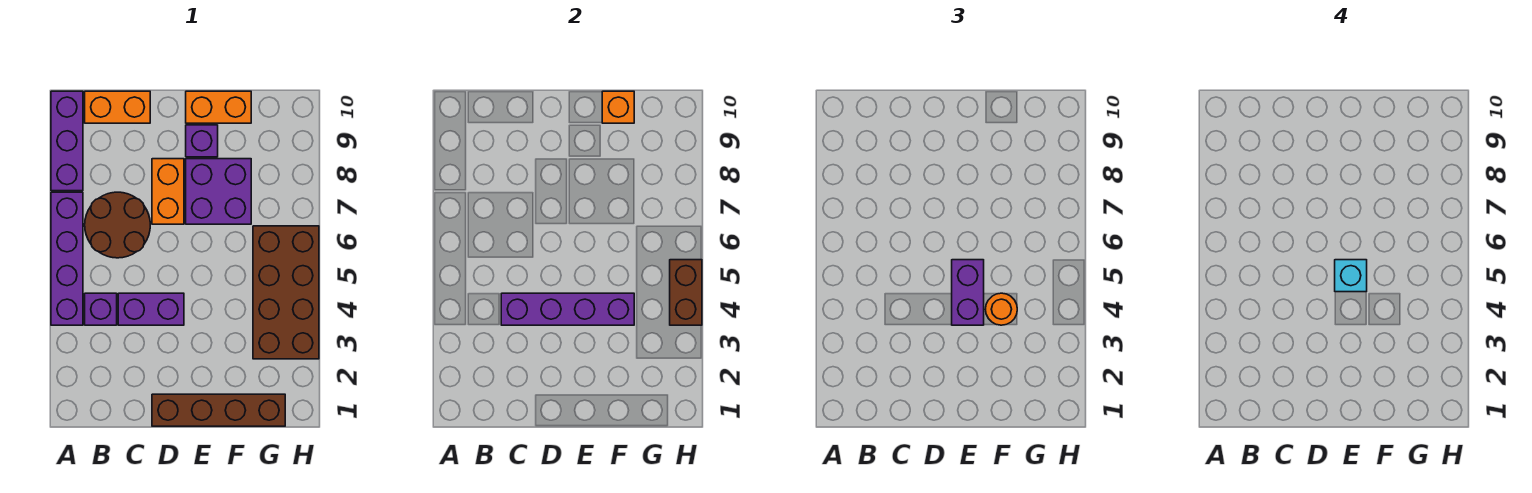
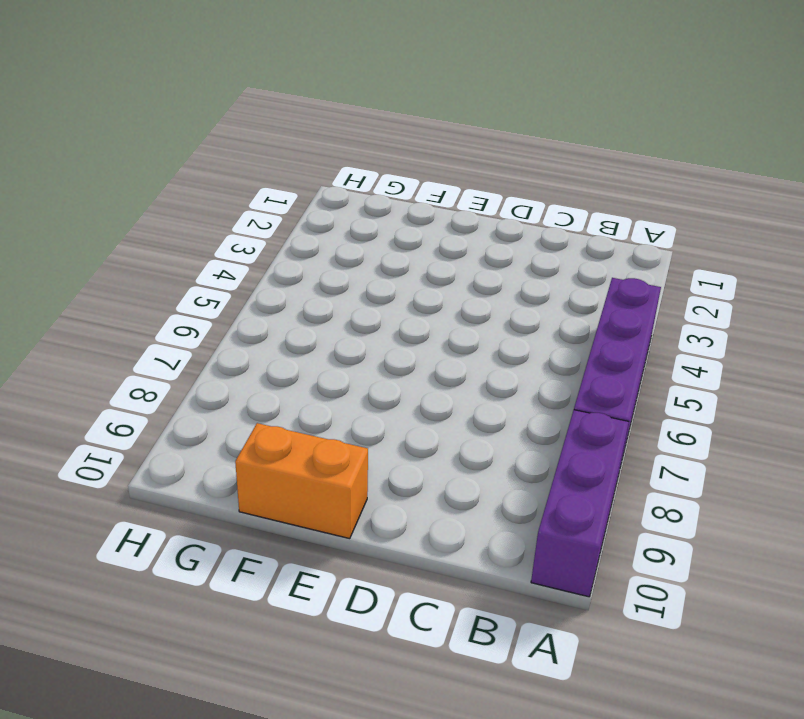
none -> purple brick B4 level 1
none -> brown round brick B6:C7 level 1
none -> orange brick B10:C10 level 1

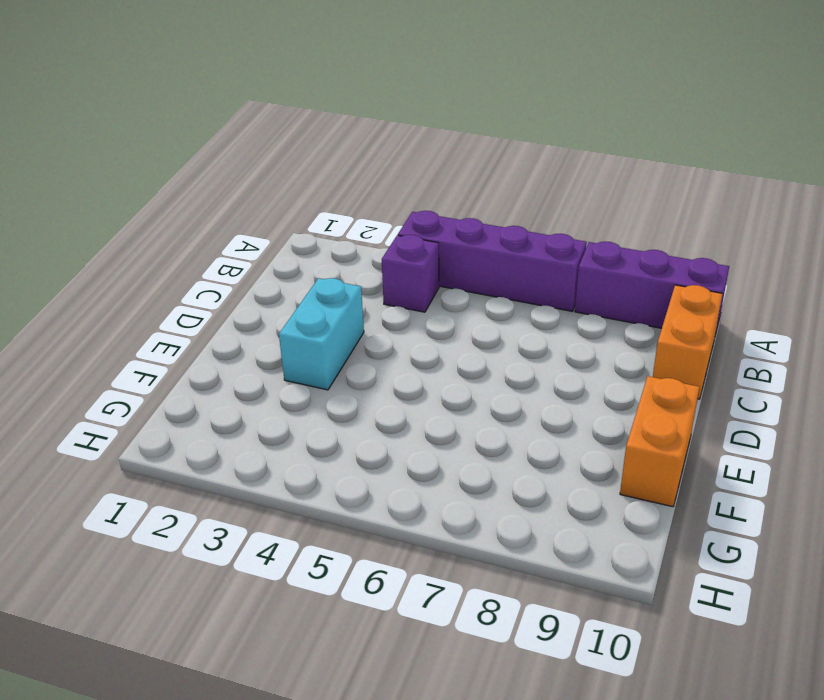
cyan brick D3:E3 level 1 -> none
none -> brown round brick B6:C7 level 1
none -> purple brick C4:D4 level 1
none -> brown brick D1:G1 level 1

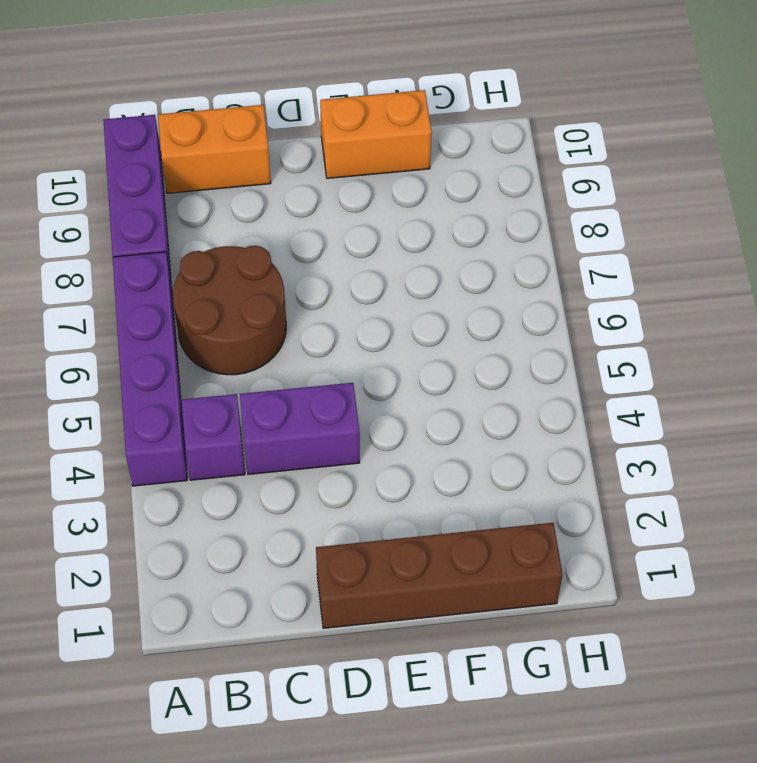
none -> orange brick D7:D8 level 1
none -> purple brick E7:F8 level 1
none -> purple brick E9 level 1

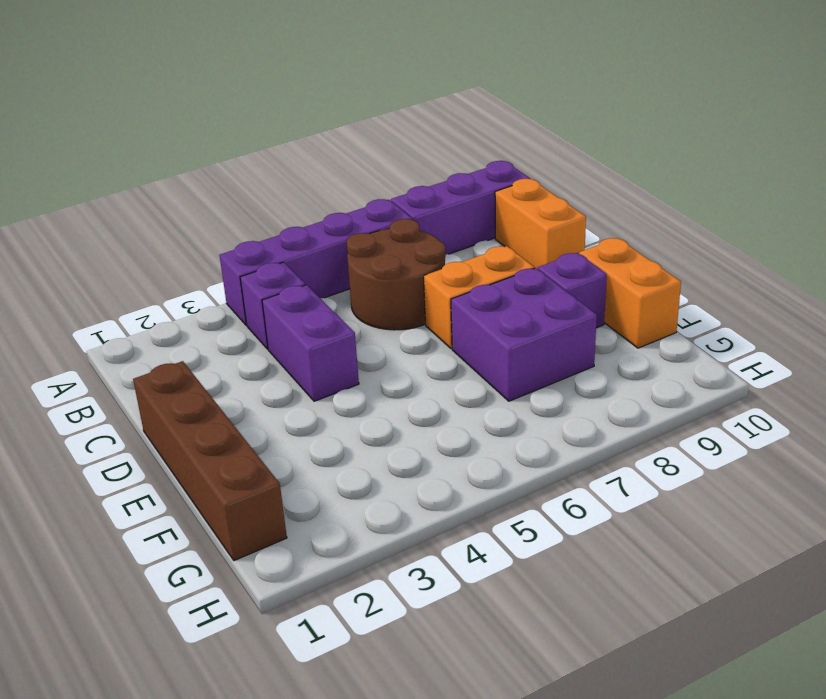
none -> brown brick G3:H6 level 1
none -> purple brick C4:F4 level 2
none -> orange brick F10 level 2

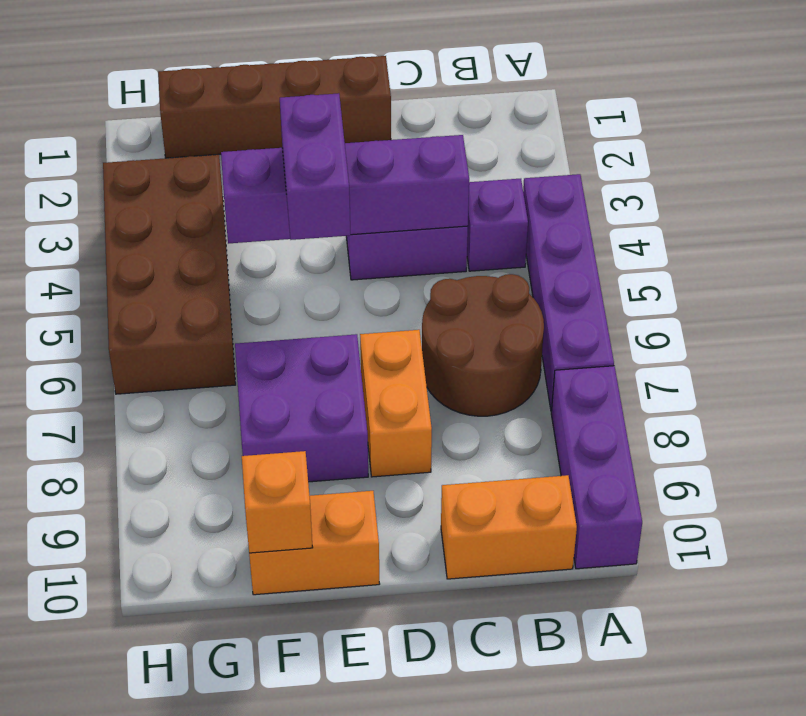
none -> purple brick E9 level 1
none -> brown brick H4:H5 level 2
none -> orange round brick F4 level 3

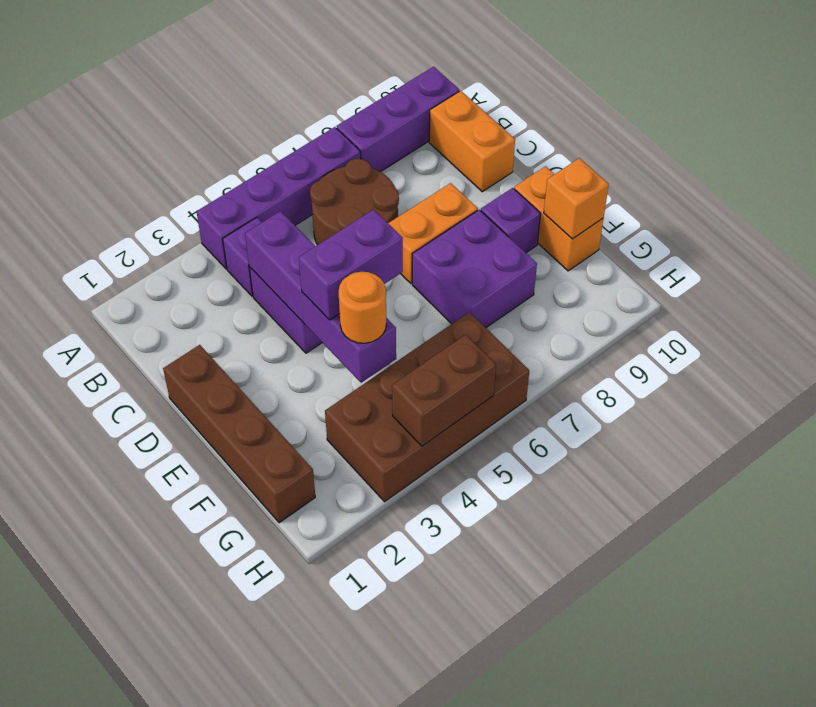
none -> cyan brick E5 level 4

